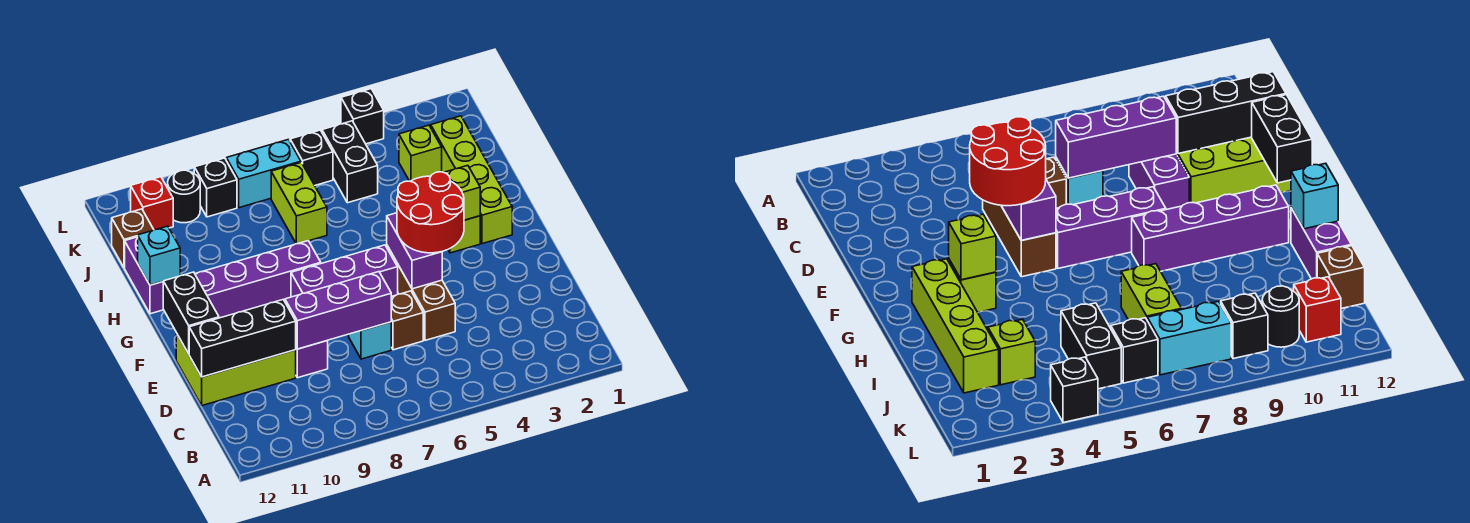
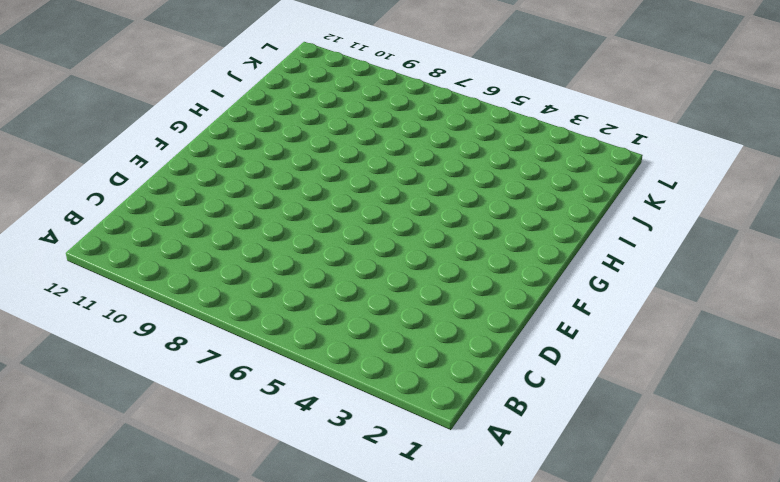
none -> brown brick D5:F5 level 1
none -> brown brick D6 level 1
none -> cyan brick D7 level 1

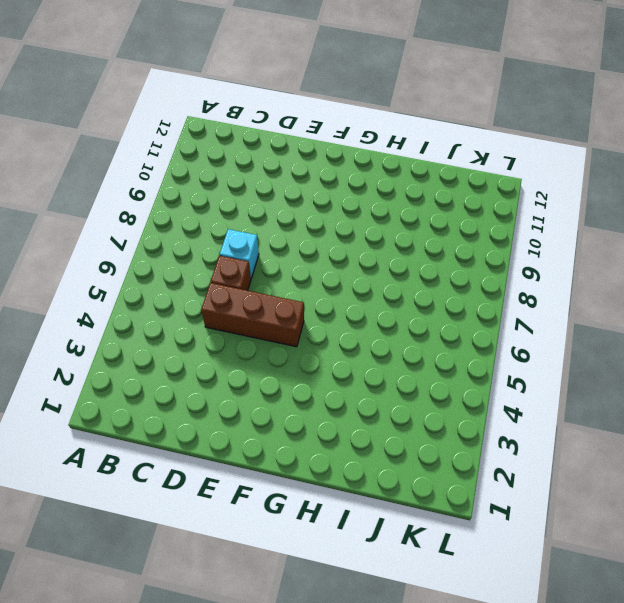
none -> purple brick D9:E9 level 1
none -> lime brick D10:E12 level 1
none -> purple brick F6:F8 level 1

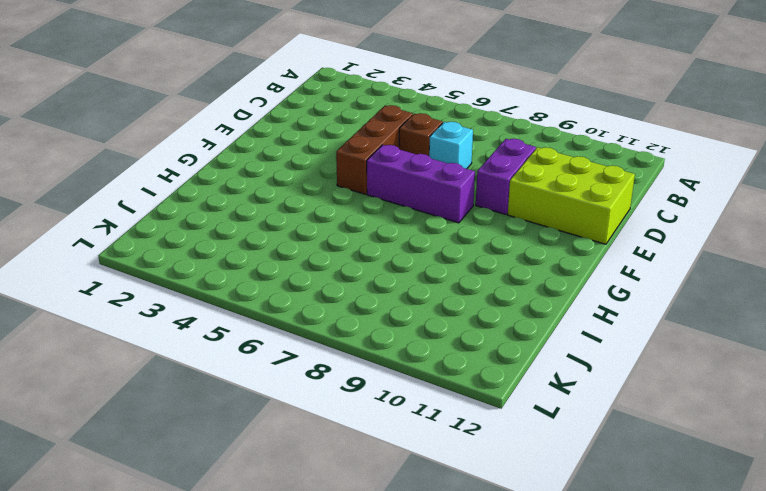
none -> lime brick G2:J2 level 1
none -> lime brick G3 level 1
none -> purple brick G8:G11 level 1

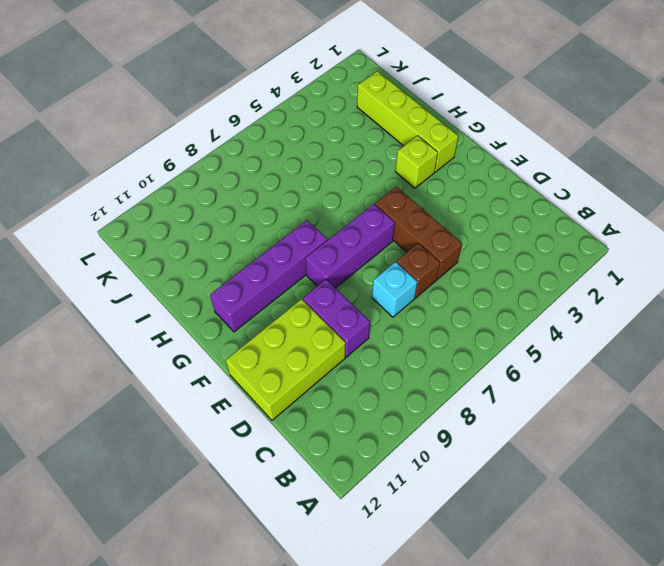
none -> purple brick H12:I12 level 1
none -> lime brick I7:J7 level 1
none -> lime brick J3 level 1

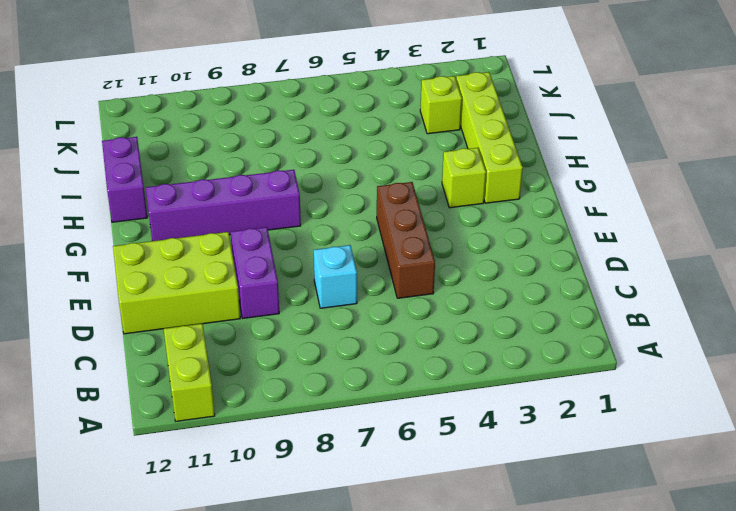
lime brick A11:B11 level 1 -> lime brick I7:J7 level 1
none -> brown brick D6 level 1
none -> purple brick F6:F8 level 1
none -> black brick J5:K5 level 1

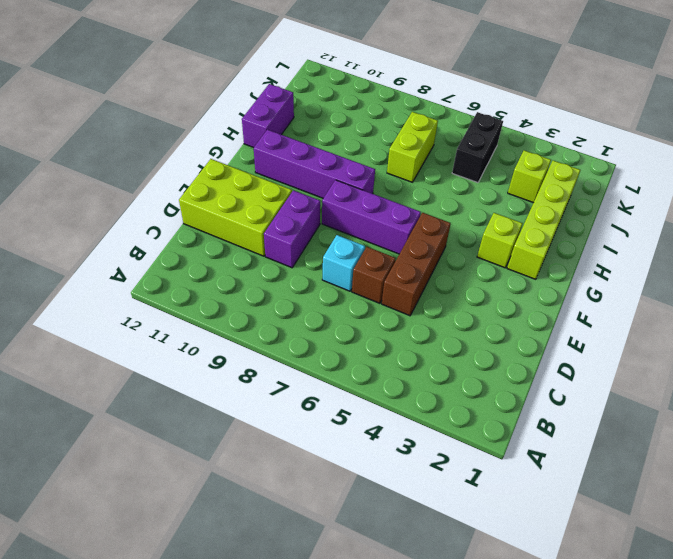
none -> brown brick J12 level 1
none -> black brick K6 level 1
none -> cyan brick K7:K8 level 1

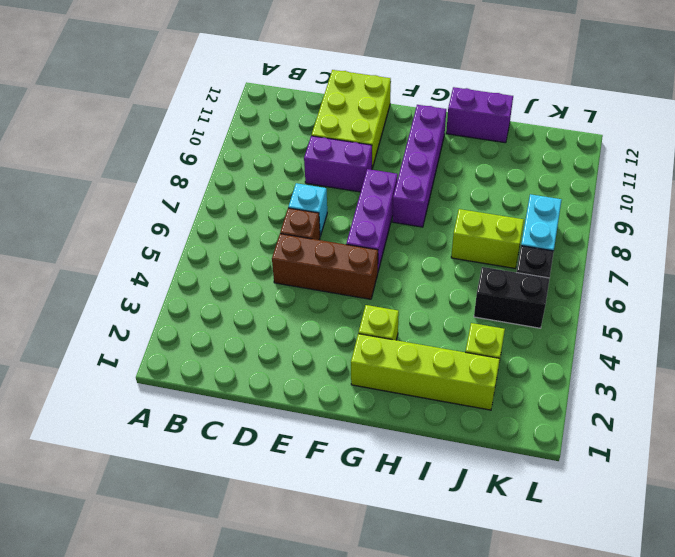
none -> brown brick J12 level 1
none -> black brick K9 level 1
none -> black round brick K10 level 1

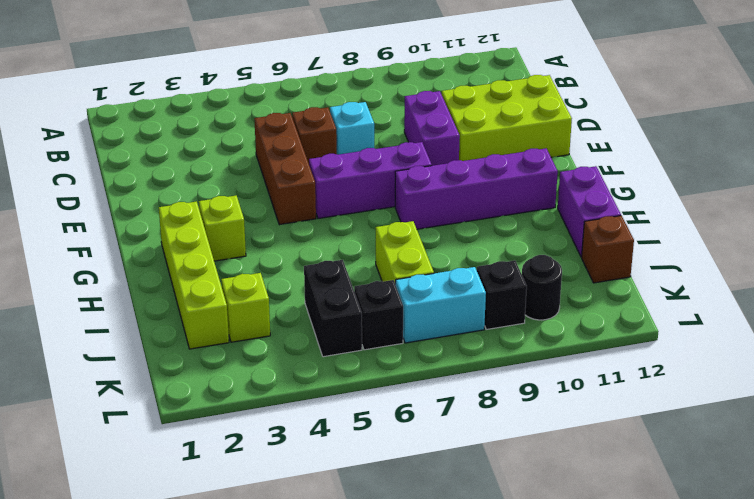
none -> red brick K11 level 1
none -> black brick L4 level 1
none -> purple brick D7:D9 level 2

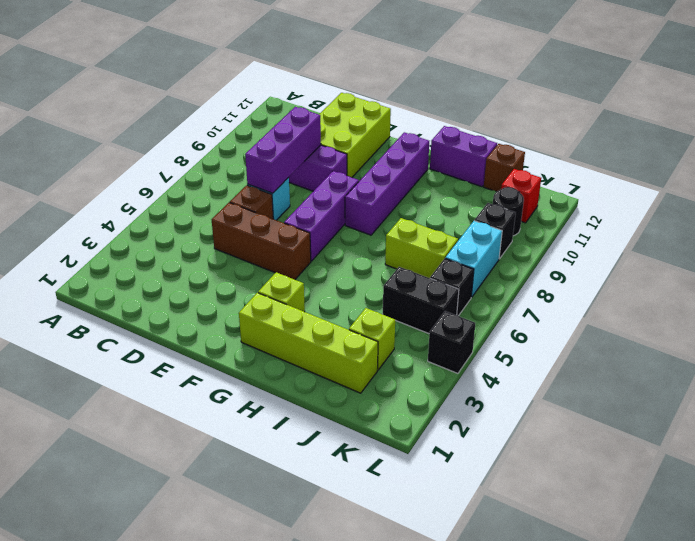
none -> black brick D10:D12 level 2
none -> purple brick E5:F5 level 2
none -> black brick E12:F12 level 2

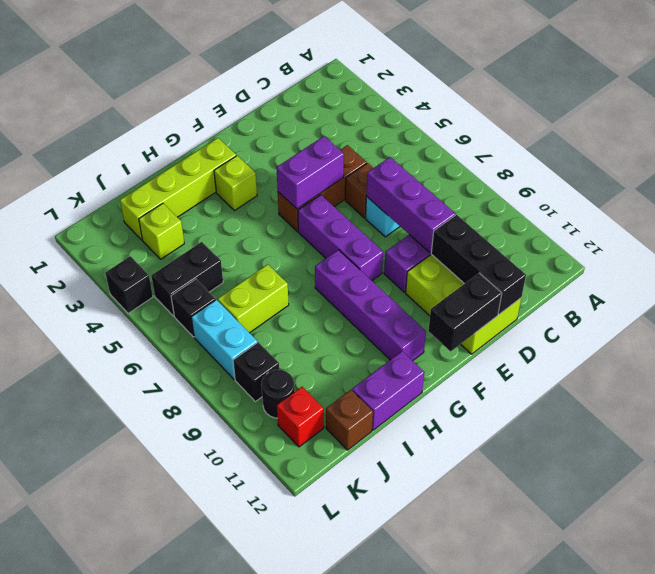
none -> lime brick G3 level 2
none -> cyan brick H12 level 2
none -> red round brick E4:F5 level 3

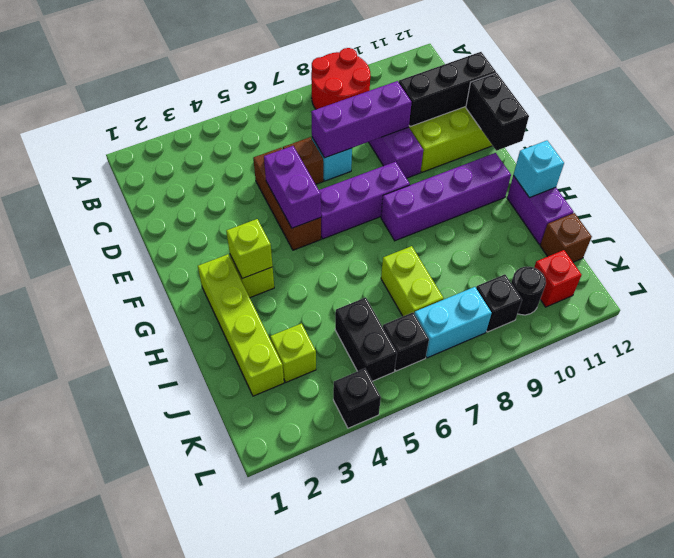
red round brick A8:B9 level 1 -> red round brick E4:F5 level 3

